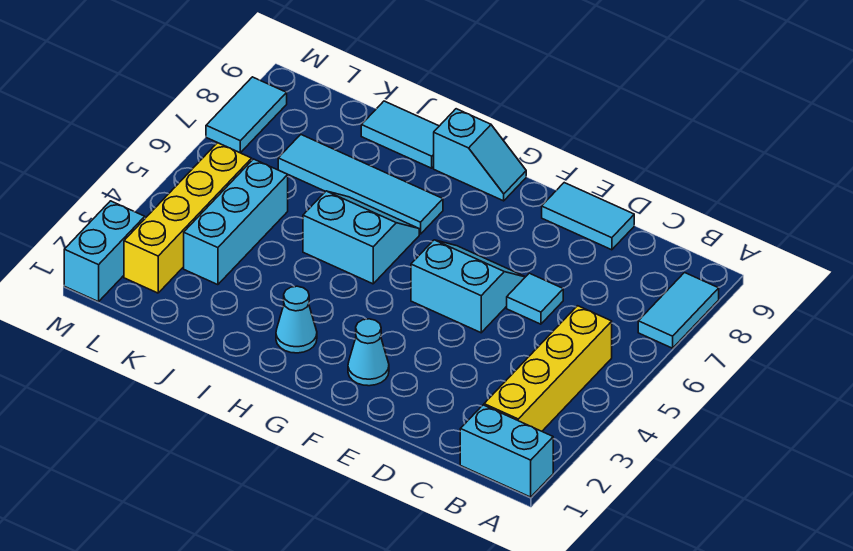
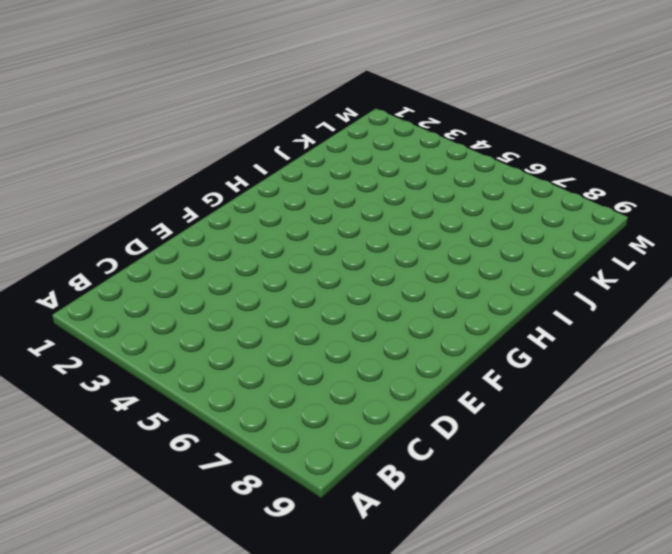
none -> cyan brick A1:B1 level 1
none -> cyan tile A7:A8 level 1
none -> yellow brick B2:B5 level 1

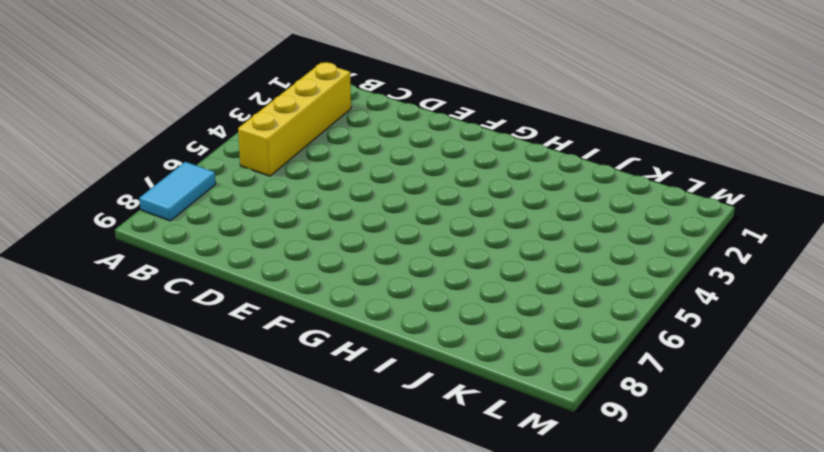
none -> cyan brick A1:B1 level 1
none -> cyan tile D6 level 1
none -> cyan tile D9:E9 level 1

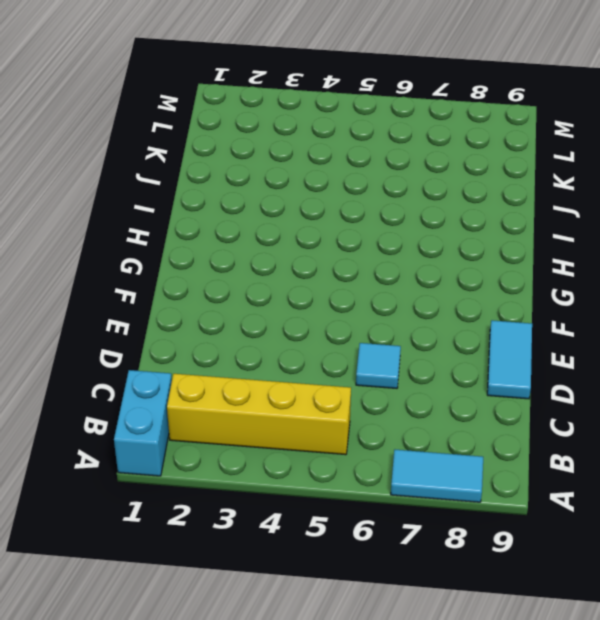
none -> cyan slope E5:F6 level 1 top 5
none -> cyan cone F2 level 1
none -> cyan slope G9:H9 level 1 top H

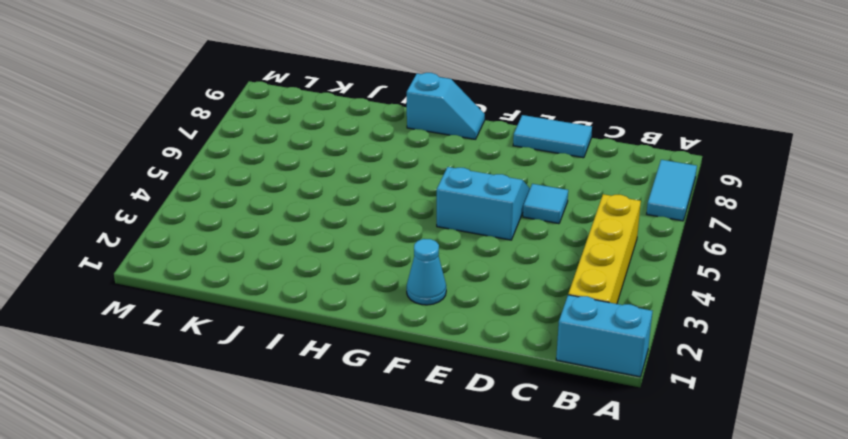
none -> cyan cone H2 level 1
none -> cyan slope H5:I6 level 1 top 5
none -> cyan tile H7:K7 level 1

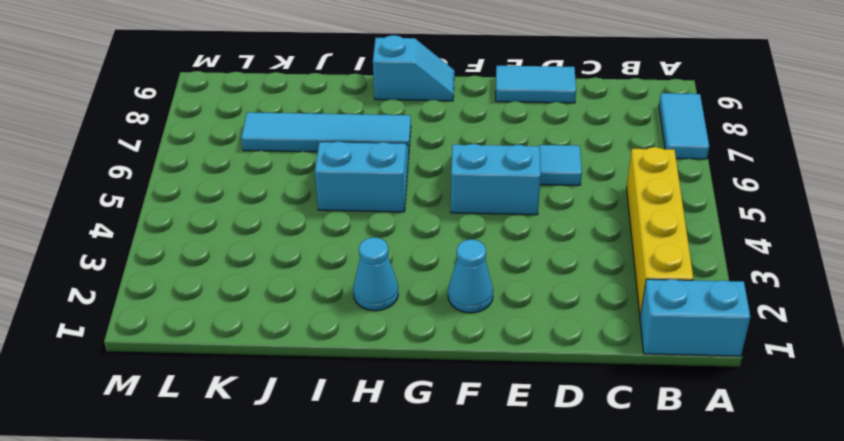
none -> cyan tile I9:J9 level 1
none -> cyan brick K3:K5 level 1
none -> yellow brick L2:L5 level 1

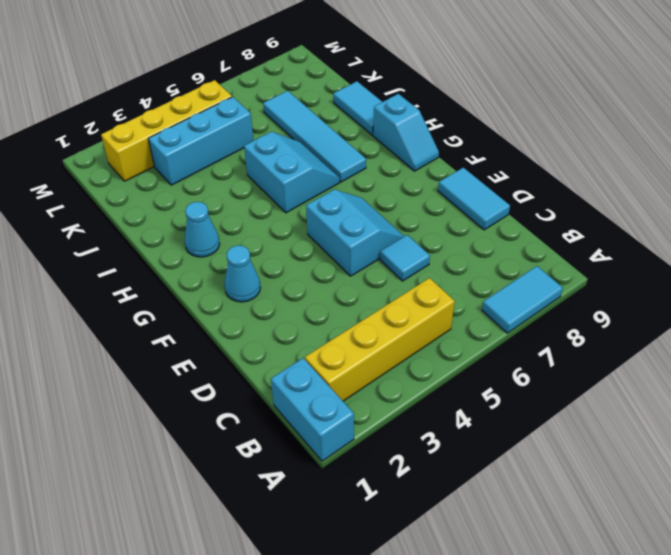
none -> cyan brick M1:M2 level 1
none -> cyan tile M7:M8 level 1

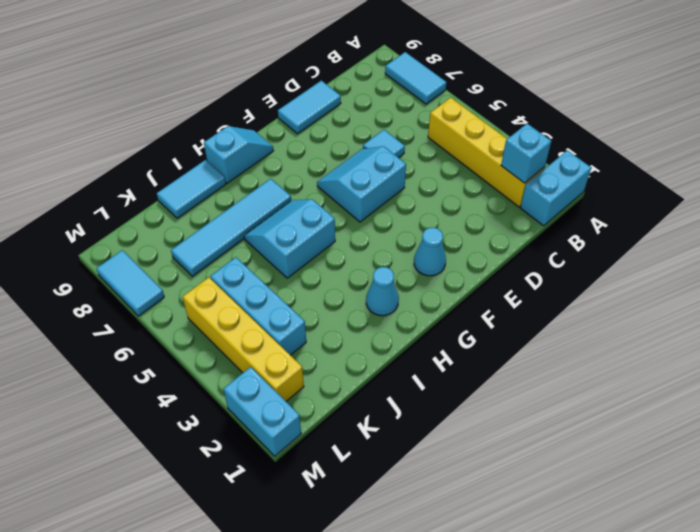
cyan brick B2 level 2 -> none

